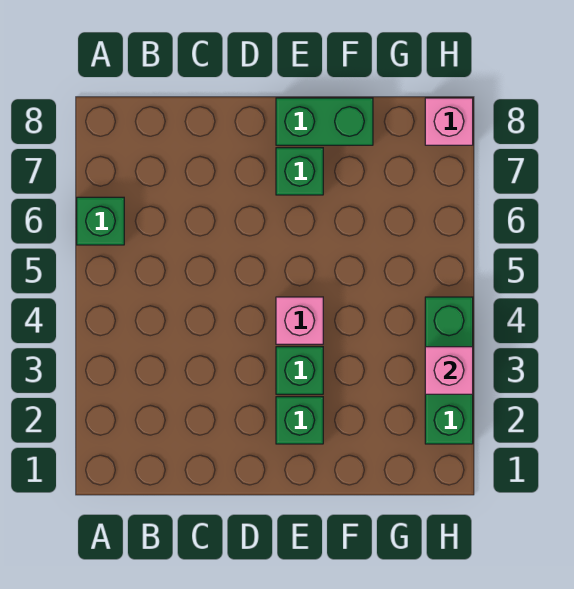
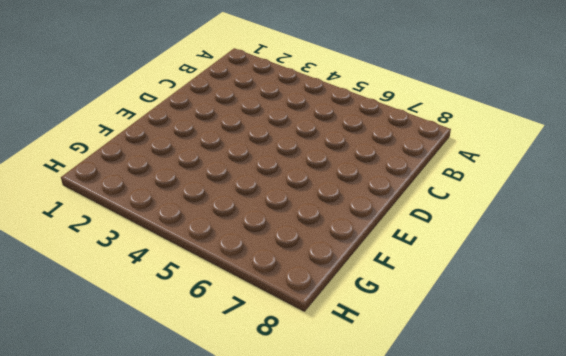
none -> green brick A6 level 1
none -> green brick E2 level 1

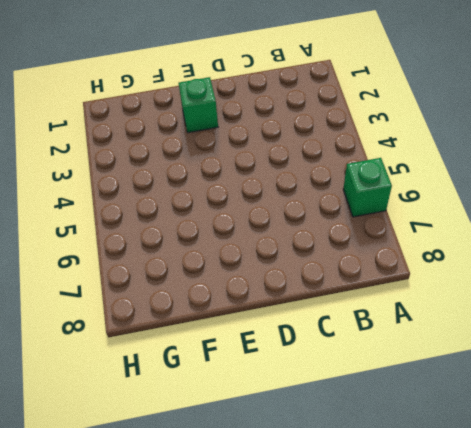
none -> green brick E3 level 1
none -> pink brick E4 level 1

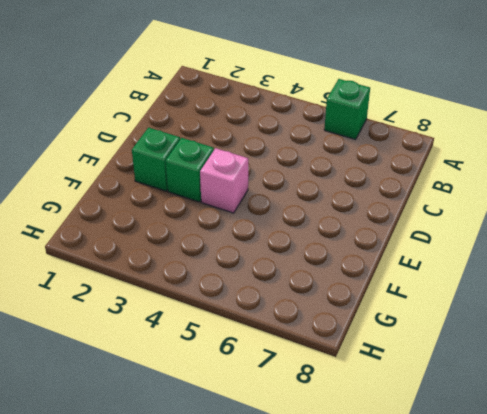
none -> green brick E7 level 1
none -> green brick E8:F8 level 1

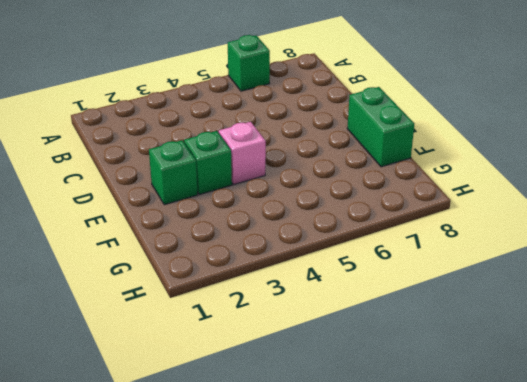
none -> green brick E7 level 1
none -> green brick H2:H4 level 1

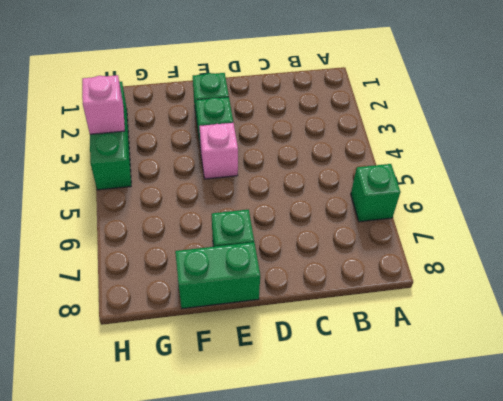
none -> pink brick H8 level 1

